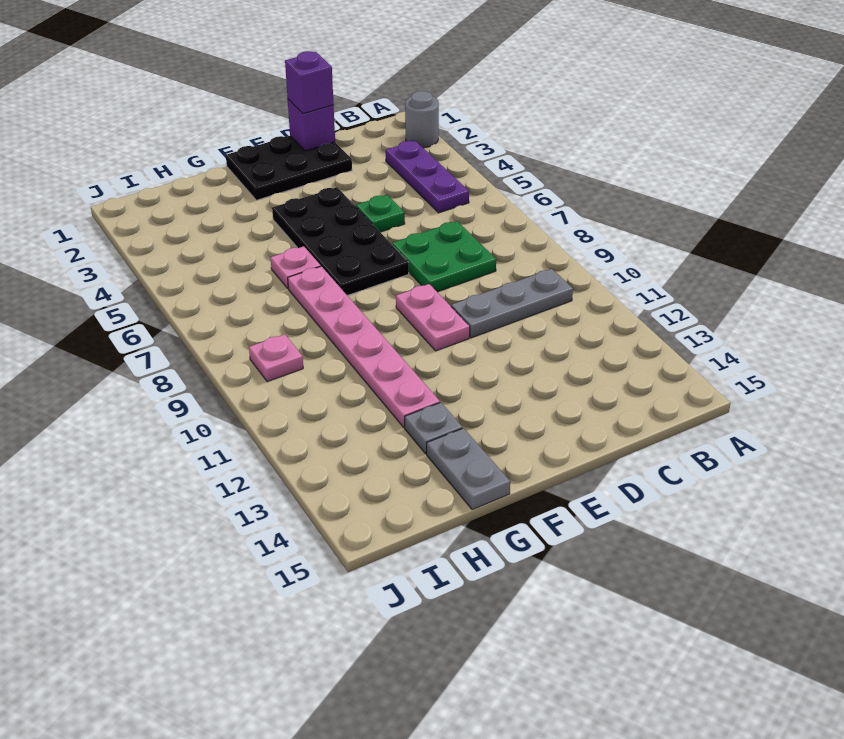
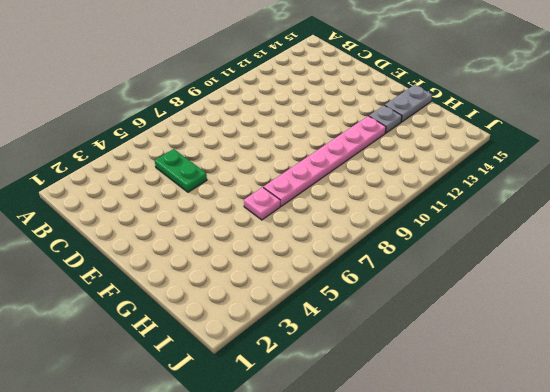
green plate C5:D5 level 1 -> green plate D5 level 1
none -> grey round brick A2 level 1
none -> purple plate B3:B5 level 1
none -> grey plate B10:D10 level 1

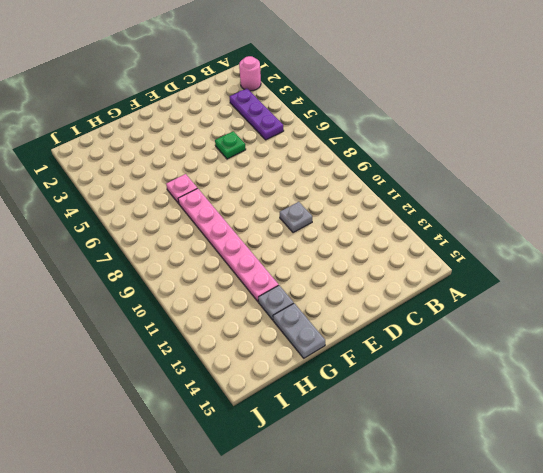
pink round brick A2 level 1 -> grey round brick A2 level 1
grey plate D10 level 1 -> grey plate B10:D10 level 1
none -> green plate C7:D8 level 1
none -> black plate D1:F2 level 1
none -> black plate E4:F7 level 1

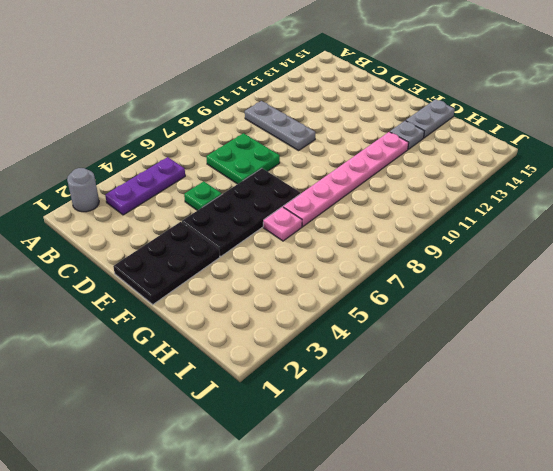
black plate E1:F3 level 1 -> black plate D1:F2 level 1
none -> pink plate E9:E10 level 1
none -> pink plate I9 level 1
none -> purple brick D1 level 2

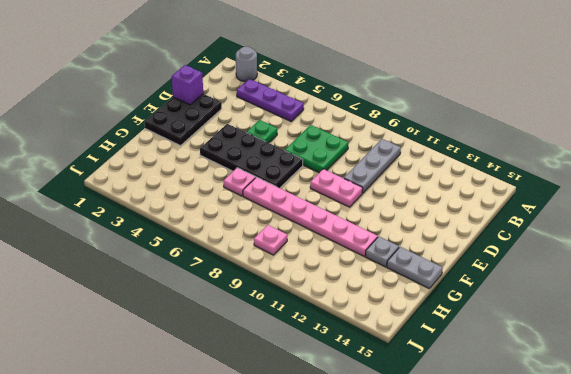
none -> purple brick D1 level 3

